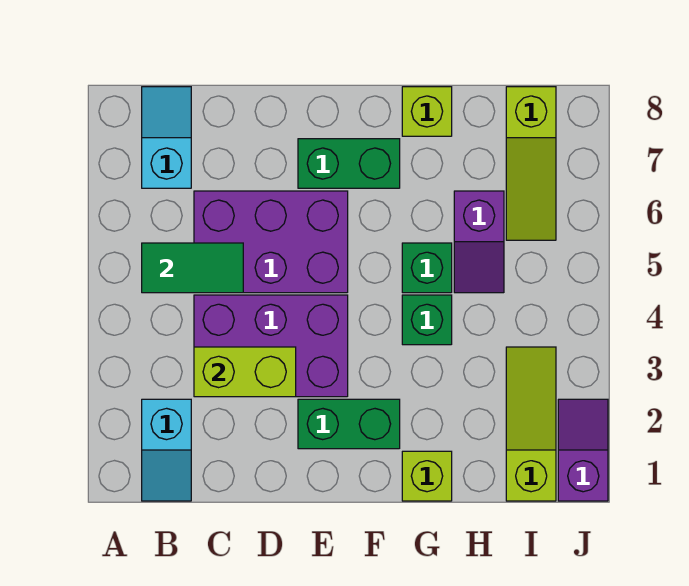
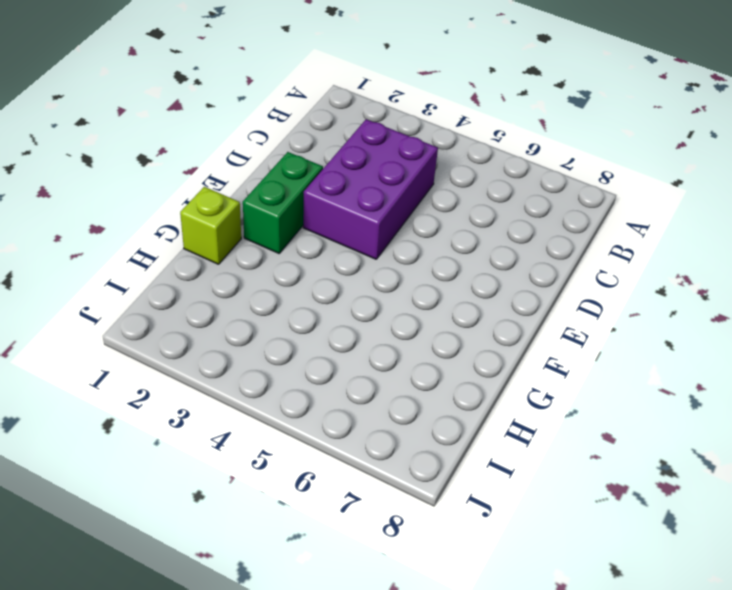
none -> cyan slope B1:B2 level 1 top 2
none -> cyan slope B7:B8 level 1 top 7
none -> purple brick C5:E6 level 1

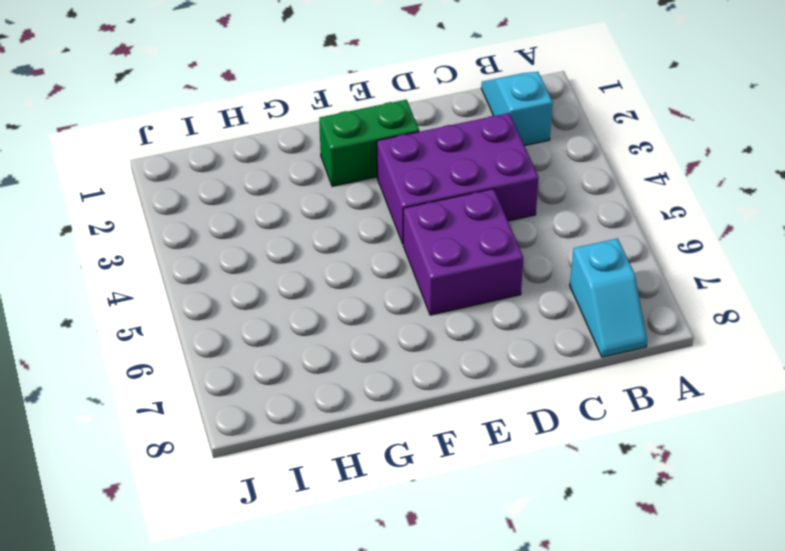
purple brick D5:E6 level 1 -> purple brick C5:E6 level 1
none -> green brick E7:F7 level 1
none -> lime brick G1 level 1
none -> green brick G4 level 1

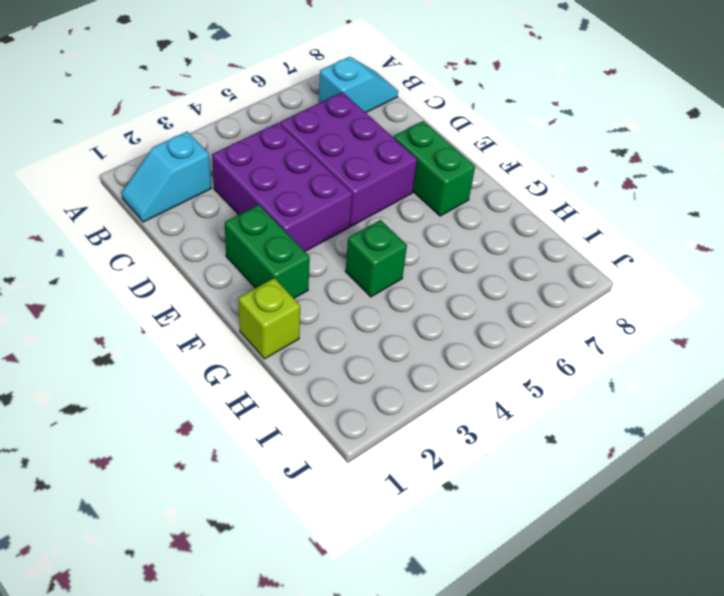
none -> green brick G5 level 1
none -> lime brick G8 level 1
none -> purple slope H5:H6 level 1 top 6

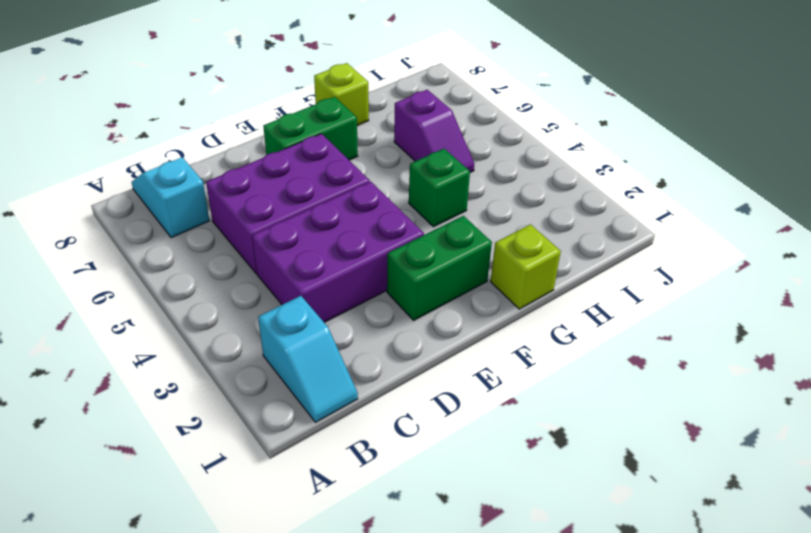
none -> green brick G5 level 1
none -> lime slope I1:I3 level 1 top 1
none -> lime slope I6:I8 level 1 top 8

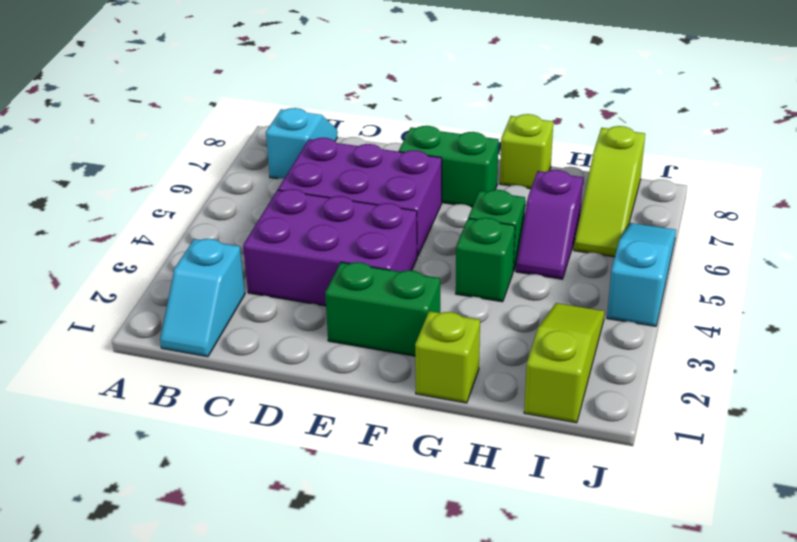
cyan slope J4:J6 level 1 top 4 -> none
none -> purple slope J1:J2 level 1 top 1
none -> green tile B5:C5 level 2
none -> lime brick C3:D3 level 2

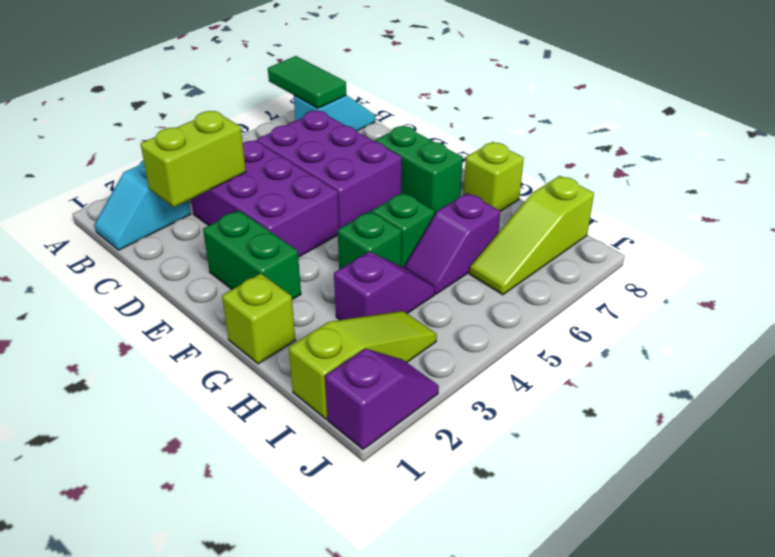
green tile A7:B7 level 2 -> green tile B5:C5 level 2
lime brick C2:C3 level 2 -> lime brick C3:D3 level 2
purple slope H3:H4 level 1 top 3 -> none

